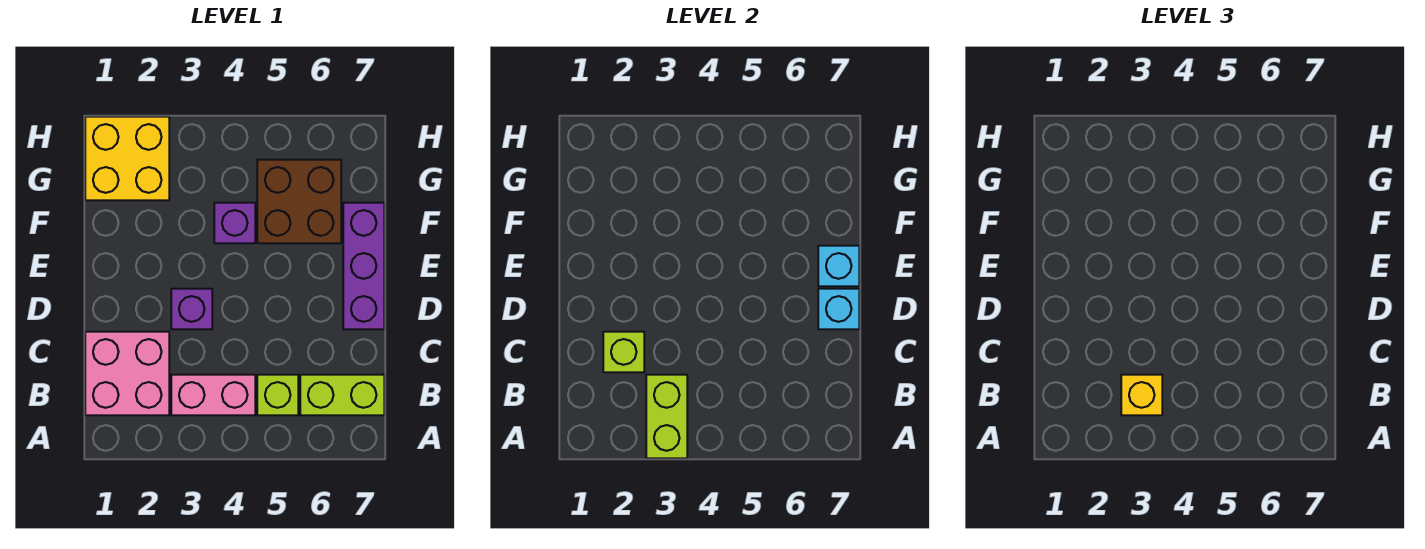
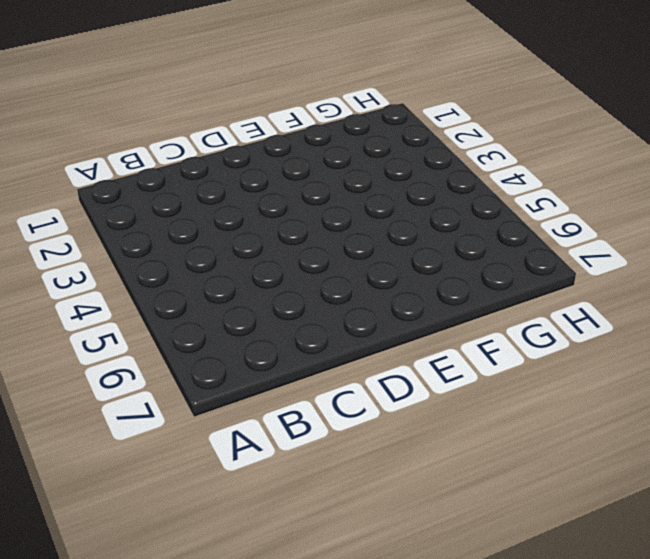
none -> pink brick B1:C2 level 1
none -> pink brick B3:B4 level 1
none -> lime brick B5 level 1

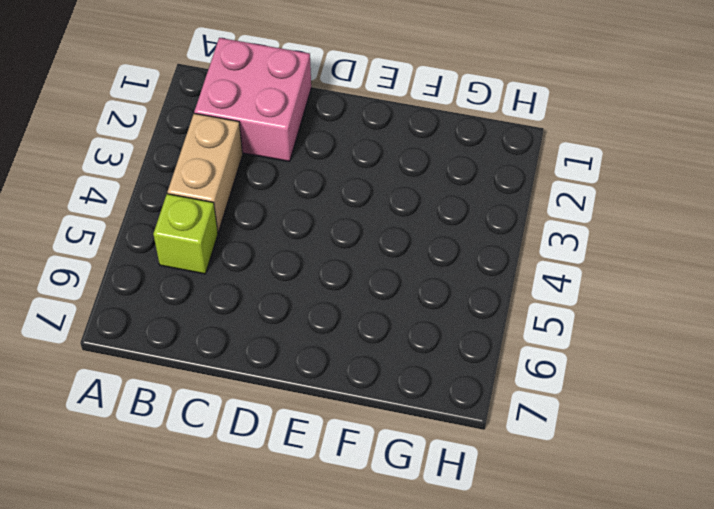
tan brick B3:B4 level 1 -> pink brick B3:B4 level 1
none -> lime brick B6:B7 level 1
none -> purple brick D3 level 1
none -> purple brick D7:F7 level 1

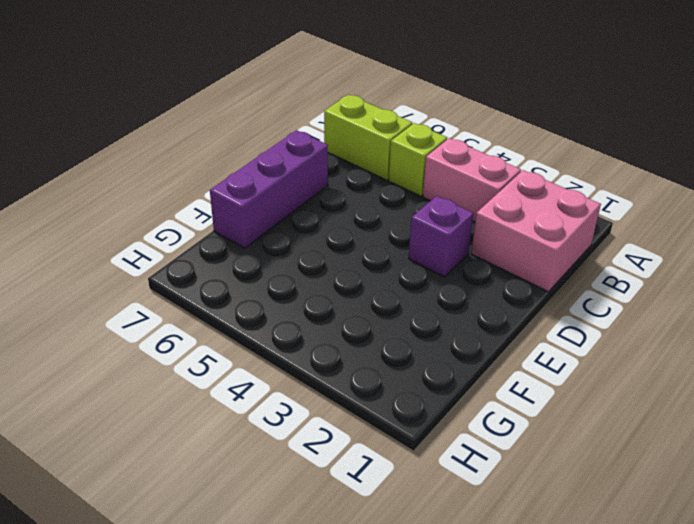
none -> purple brick F4 level 1
none -> brown brick F5:G6 level 1
none -> yellow brick G1:H2 level 1

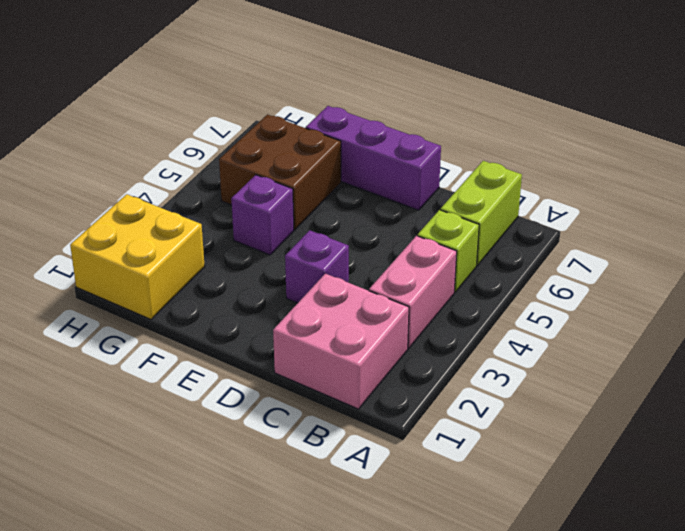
none -> lime brick A3:B3 level 2
none -> lime brick C2 level 2
none -> cyan brick D7 level 2

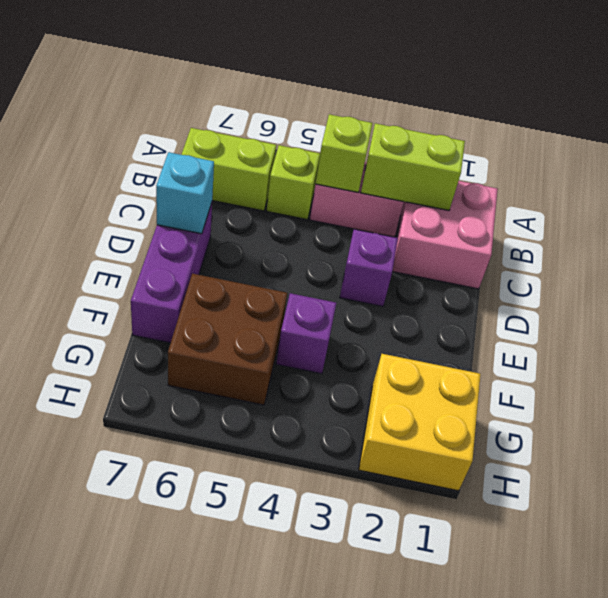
lime brick B2:B3 level 2 -> lime brick A3:B3 level 2
lime brick B4 level 2 -> lime brick C2 level 2
none -> cyan brick E7 level 2
none -> yellow brick B3 level 3

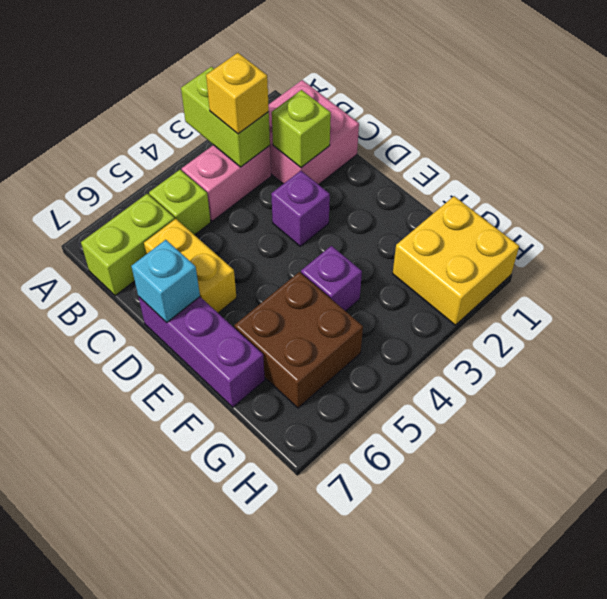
yellow brick C6:D6 level 1 -> none
none -> cyan brick E7 level 2

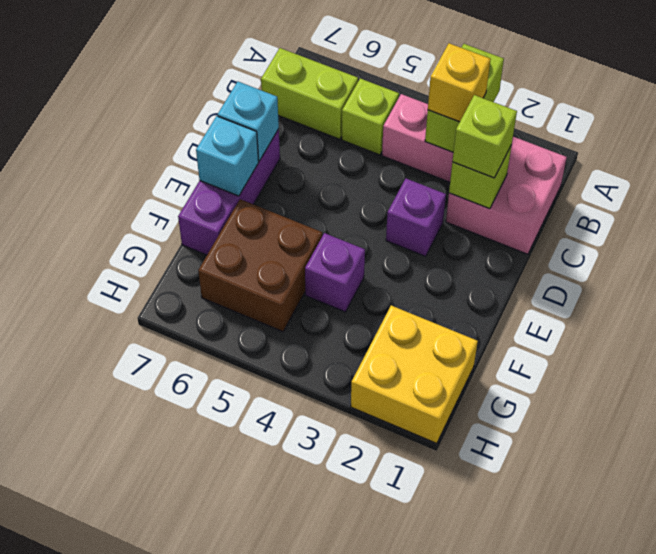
lime brick C2 level 3 -> none

